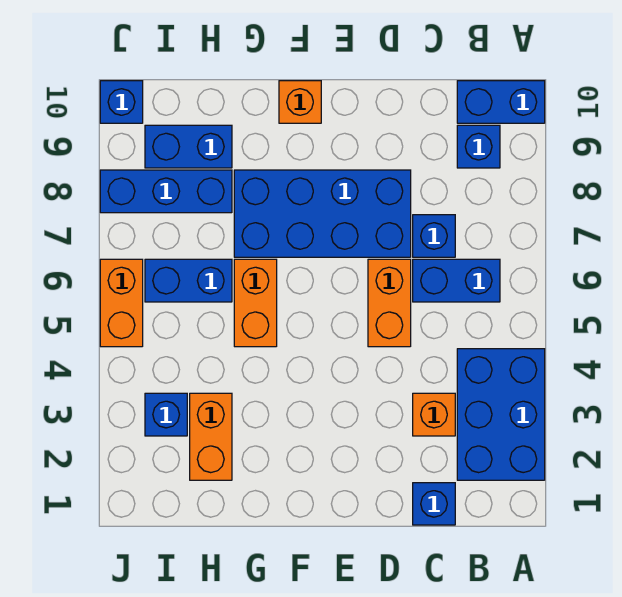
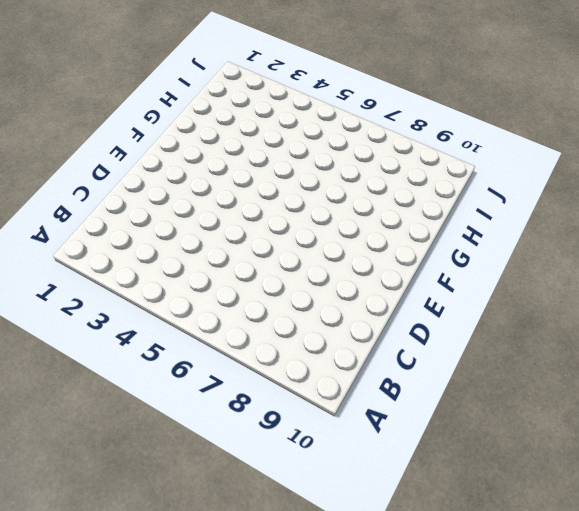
none -> blue brick A2:B4 level 1
none -> blue brick A10:B10 level 1
none -> blue brick B6:C6 level 1

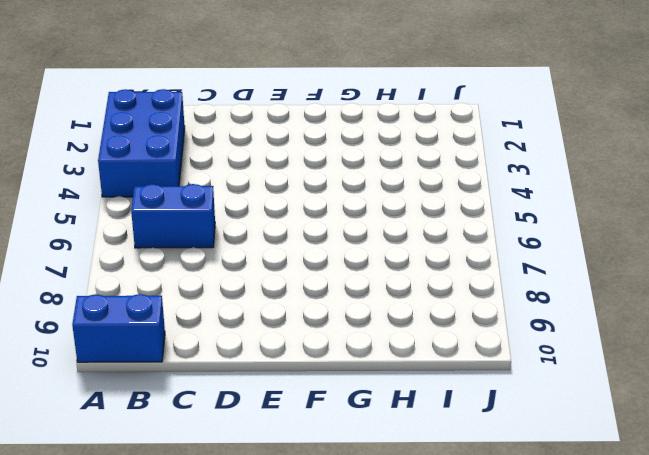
none -> blue brick B9 level 1
none -> blue brick C1 level 1
none -> orange brick C3 level 1

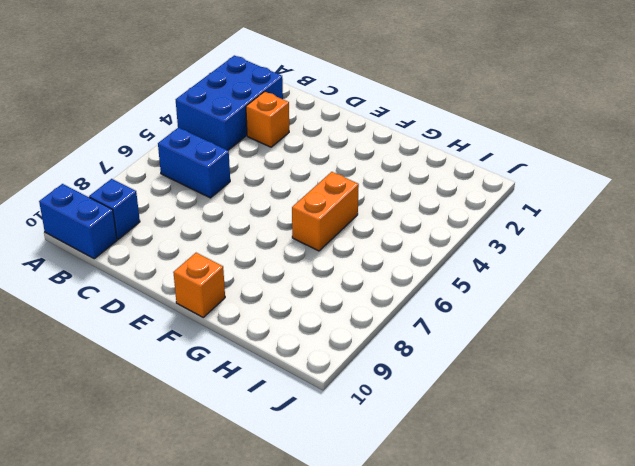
none -> blue brick C1 level 1
none -> blue brick C7 level 1
none -> orange brick D5:D6 level 1

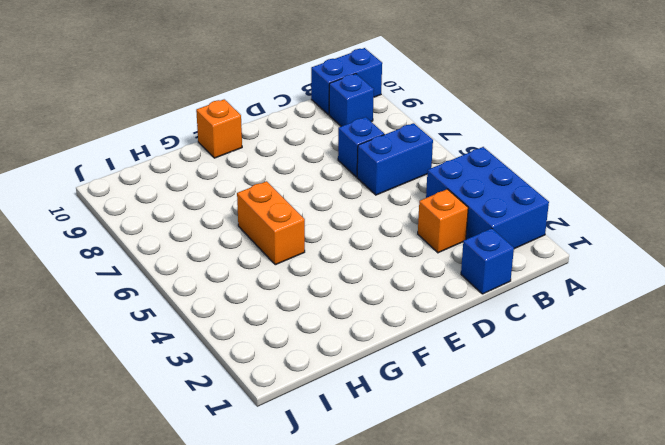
none -> orange brick D5:D6 level 1
none -> blue brick D7:G8 level 1
none -> orange brick H2:H3 level 1

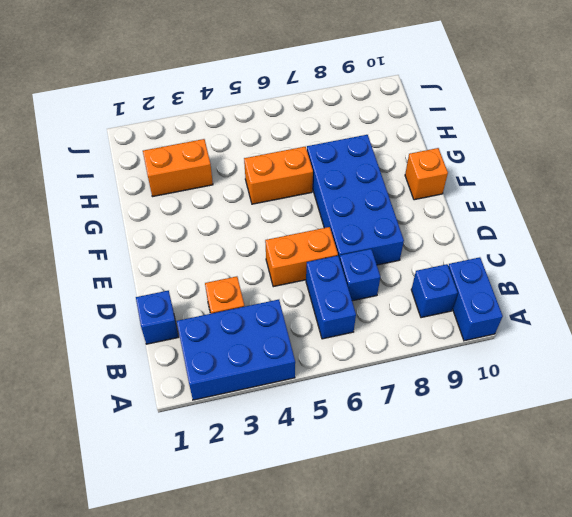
none -> blue brick H6:I6 level 1
none -> blue brick H8:J8 level 1
none -> blue brick H9:I9 level 1

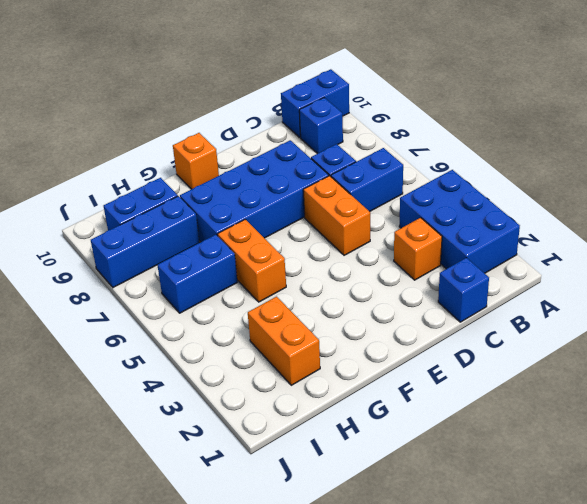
none -> blue brick I3 level 1
none -> orange brick J5:J6 level 1
none -> blue brick J10 level 1

